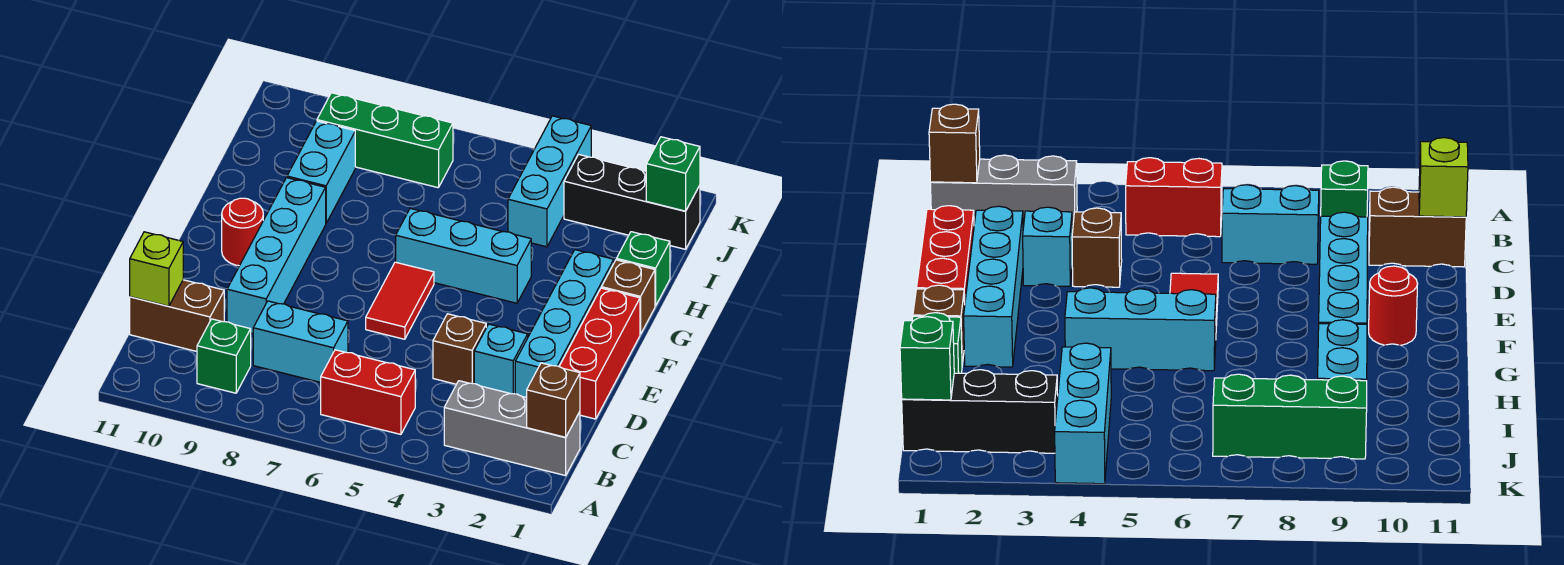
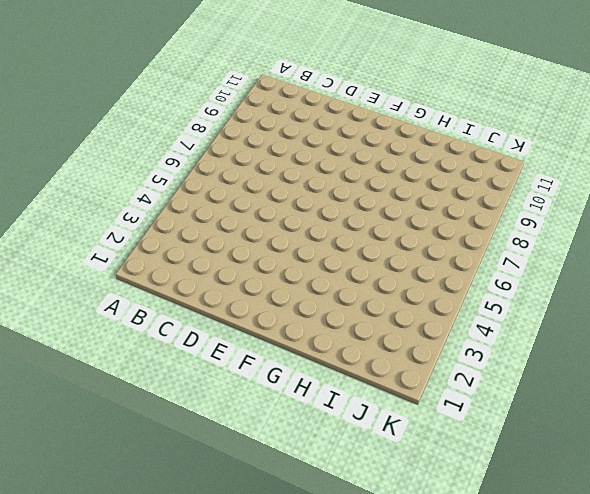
none -> grey brick B1:B3 level 1
none -> red brick B5:B6 level 1
none -> green brick B9 level 1

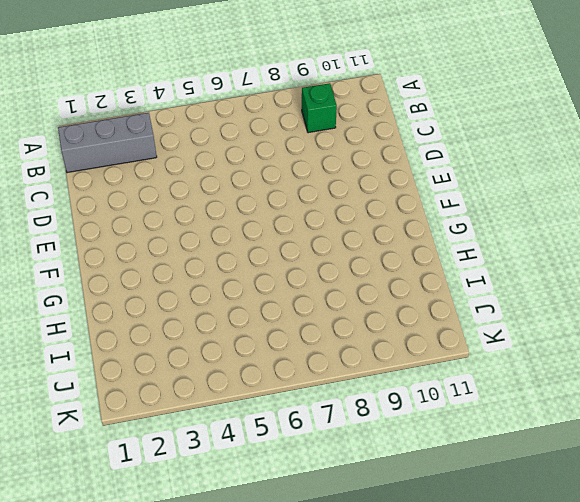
none -> red brick B5:B6 level 1
none -> cyan brick C7:C8 level 1
none -> brown brick C10:C11 level 1

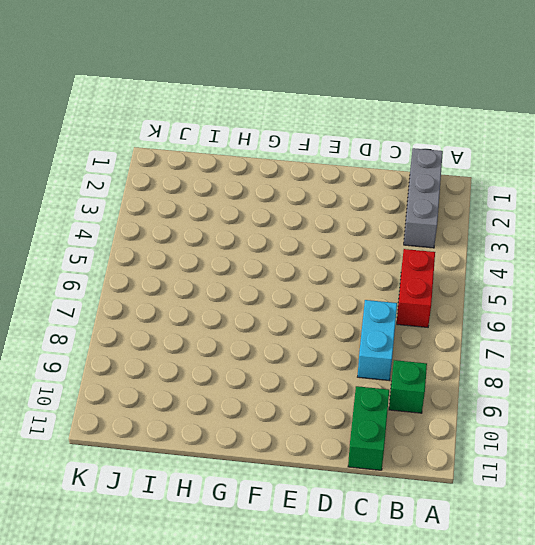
green brick C10:C11 level 1 -> brown brick C10:C11 level 1
none -> red brick D1:F1 level 1
none -> cyan brick D2:G2 level 1
none -> cyan brick D3 level 1

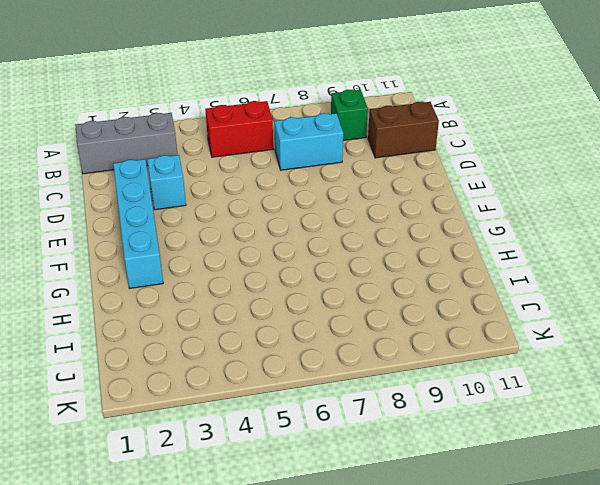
none -> red brick D1:F1 level 1
none -> brown brick D4 level 1
none -> cyan brick D9:G9 level 1

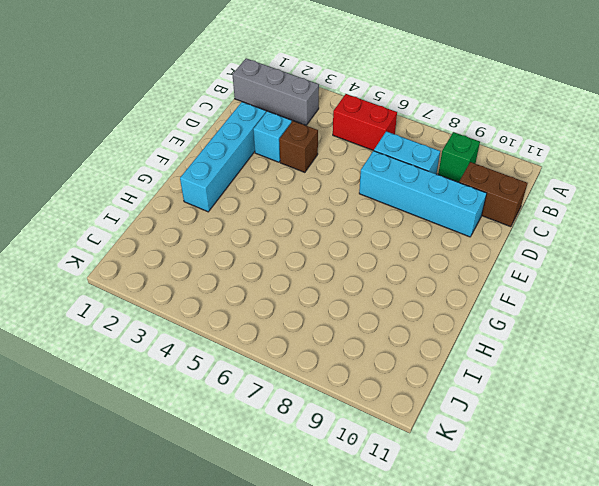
cyan brick D7:D10 level 1 -> cyan brick D9:G9 level 1
none -> red brick D1:F1 level 1
none -> red tile E6:F6 level 1
none -> red round brick F10 level 1

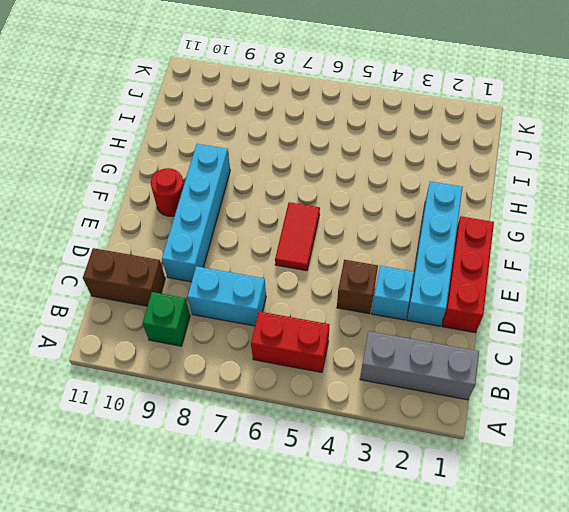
none -> brown brick G1 level 1
none -> cyan brick G4:G6 level 1
none -> green brick H1 level 1

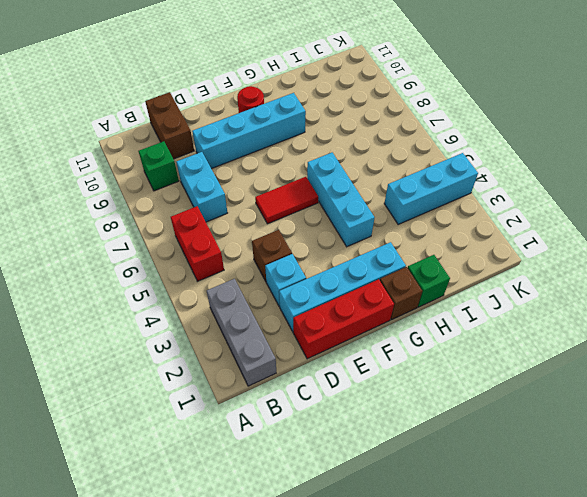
none -> cyan brick H9:I9 level 1
none -> black brick J1:J3 level 1
none -> green brick J7:J9 level 1

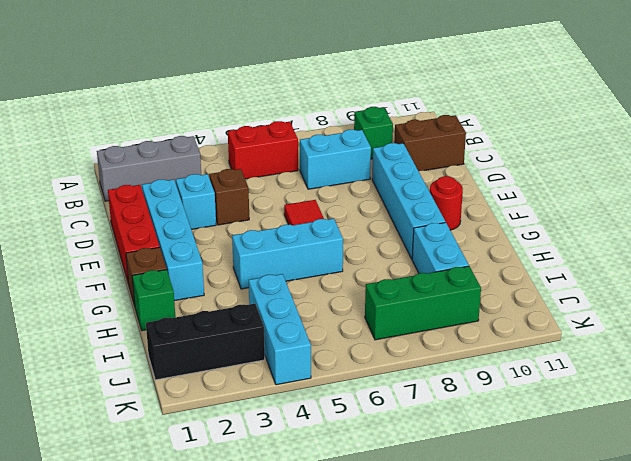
none -> brown brick B1 level 2
none -> lime brick C11 level 2
none -> green brick J1 level 2

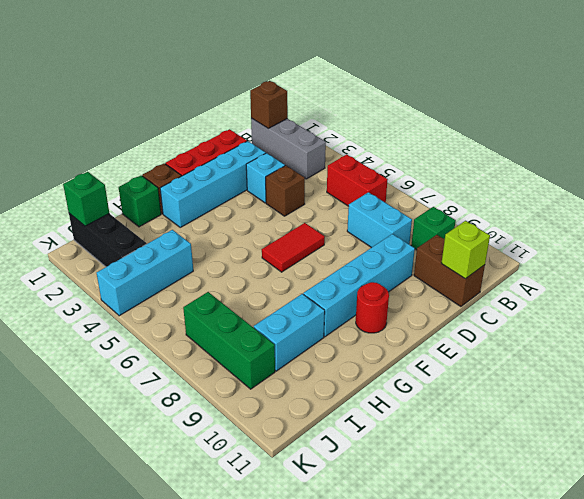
none -> cyan brick G4:G6 level 1

